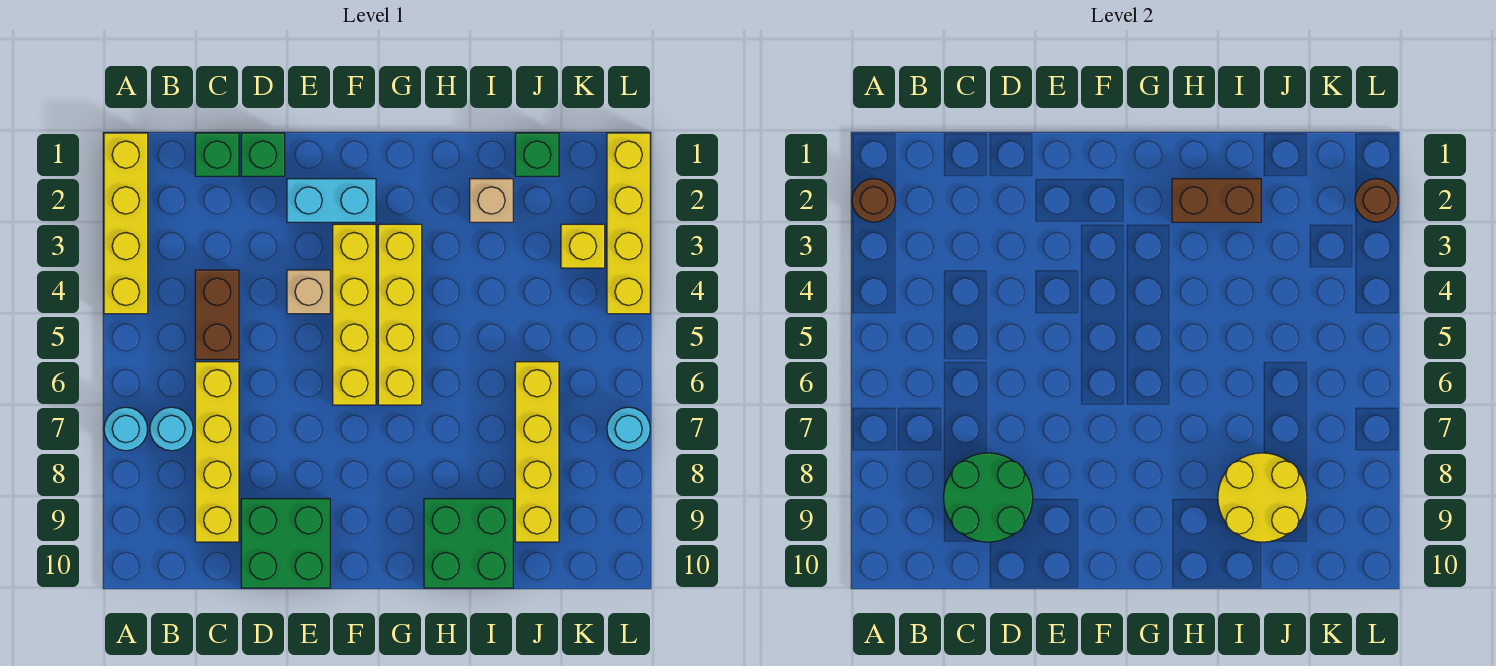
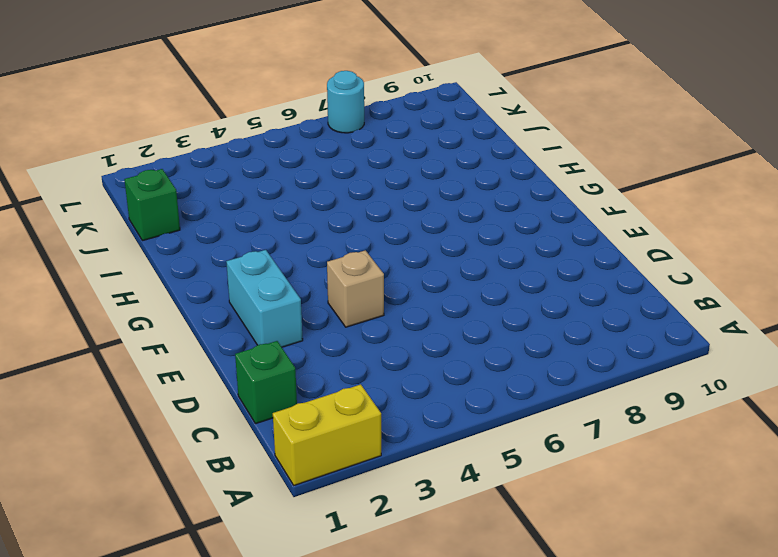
yellow brick A1:A2 level 1 -> yellow brick A1:A4 level 1
none -> cyan round brick A7 level 1
none -> cyan round brick B7 level 1
none -> brown brick C4:C5 level 1

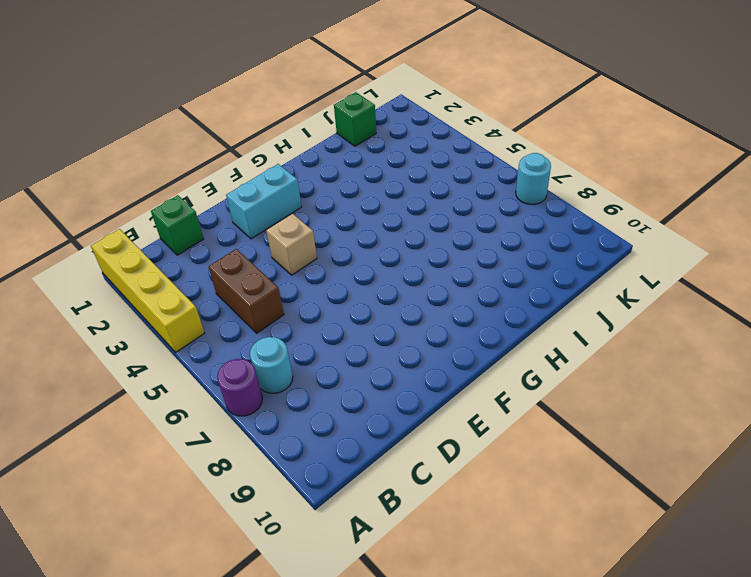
purple round brick A7 level 1 -> cyan round brick A7 level 1
none -> yellow brick C6:C9 level 1
none -> green brick D1 level 1
none -> green brick D9:E10 level 1

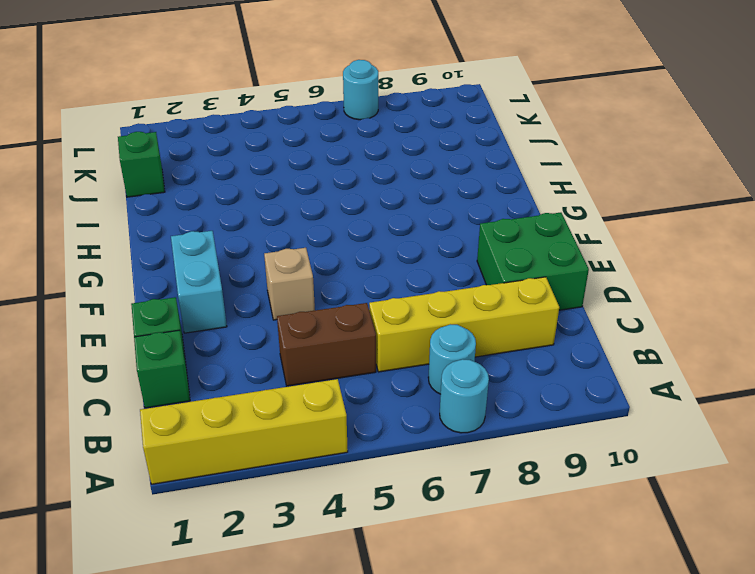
none -> yellow brick F3:F6 level 1
none -> yellow brick G3:G6 level 1
none -> green brick H9:I10 level 1

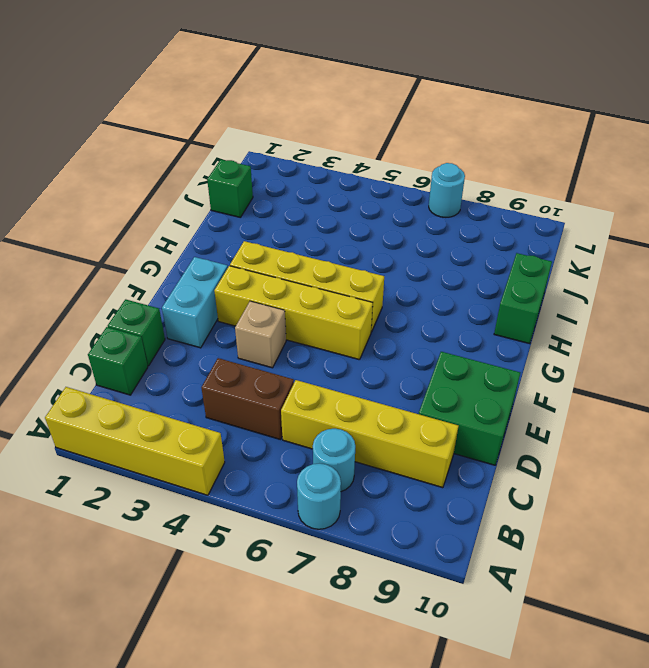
green brick H10:I10 level 1 -> green brick H9:I10 level 1
none -> tan brick I2 level 1
none -> yellow brick J6:J9 level 1
none -> yellow brick K3 level 1

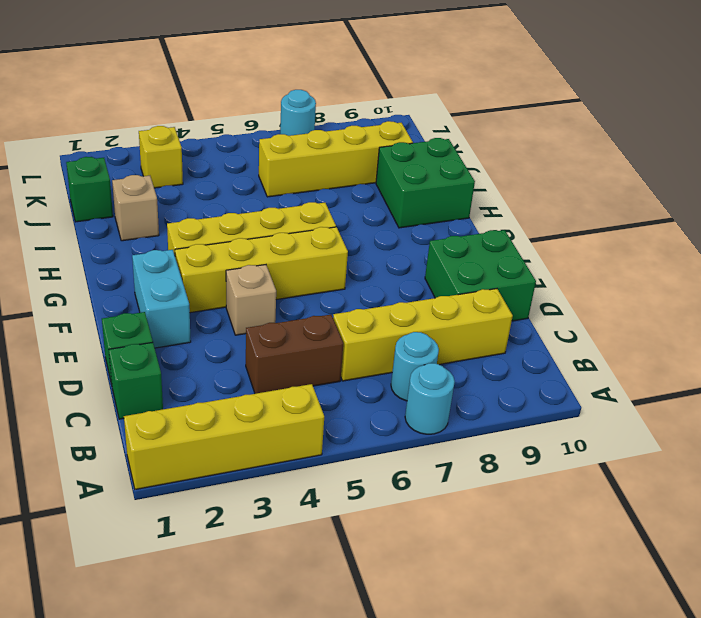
none -> yellow brick L1:L4 level 1
none -> brown round brick A2 level 2
none -> green round brick C8:D9 level 2

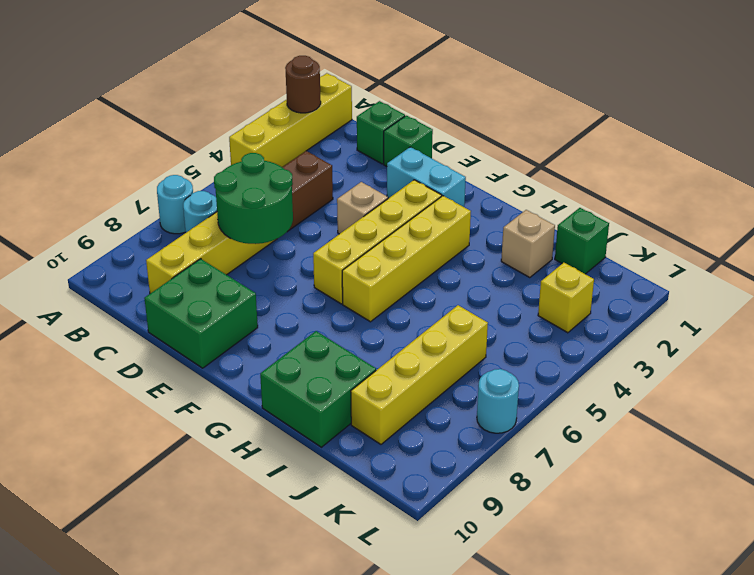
green round brick C6:D7 level 2 -> green round brick C8:D9 level 2
none -> yellow brick L1:L4 level 1
none -> brown brick H2:I2 level 2
none -> yellow round brick I8:J9 level 2

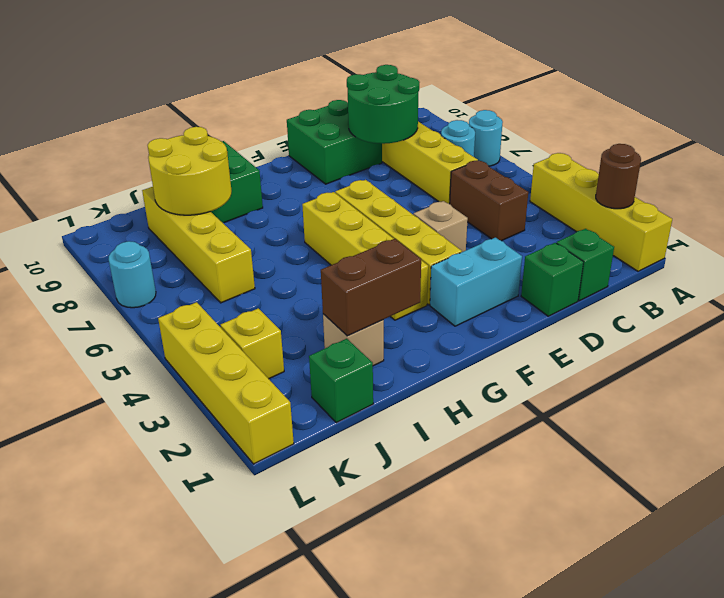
none -> brown round brick L2 level 2

